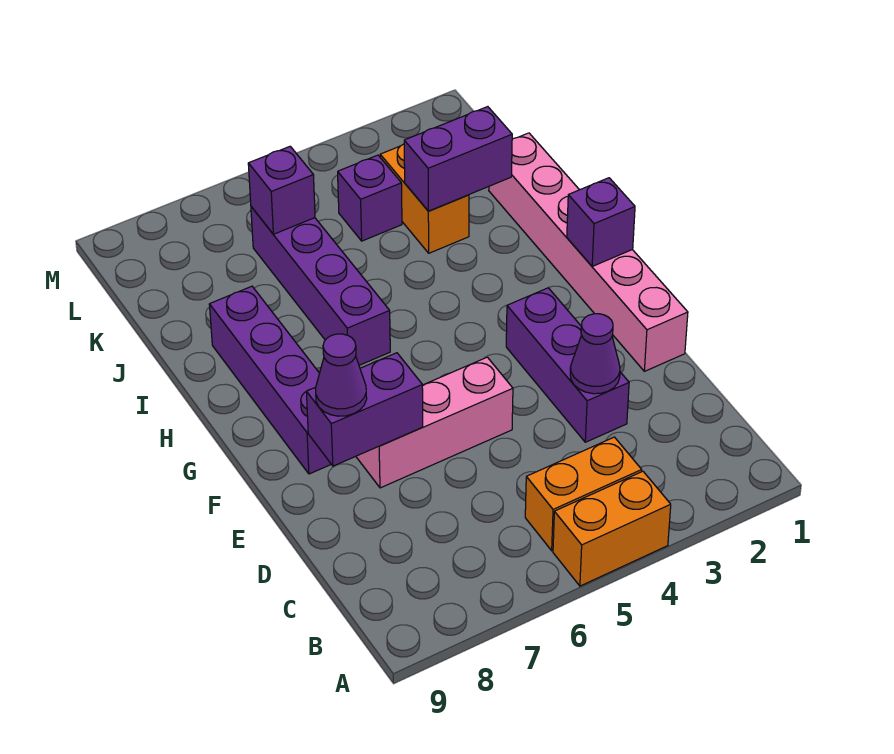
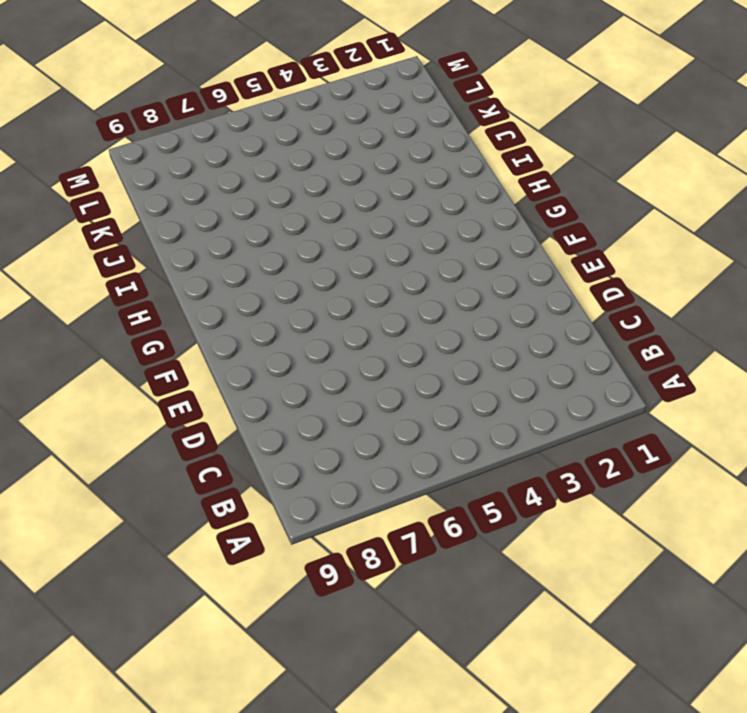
none -> orange brick A4:A5 level 1
none -> orange brick B4:B5 level 1
none -> purple brick D3:F3 level 1

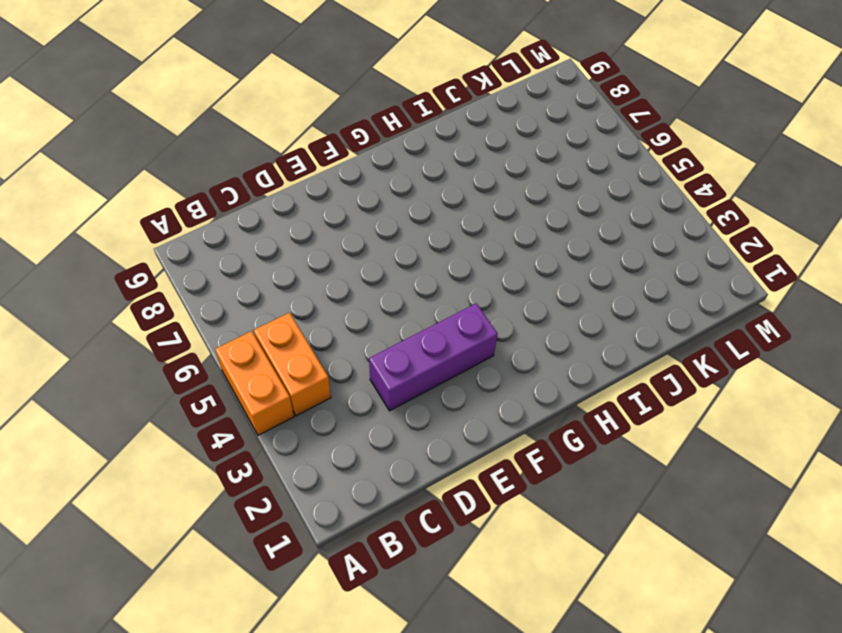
none -> pink brick E1:J1 level 1
none -> pink brick E5:E7 level 1
none -> purple brick F8:I8 level 1

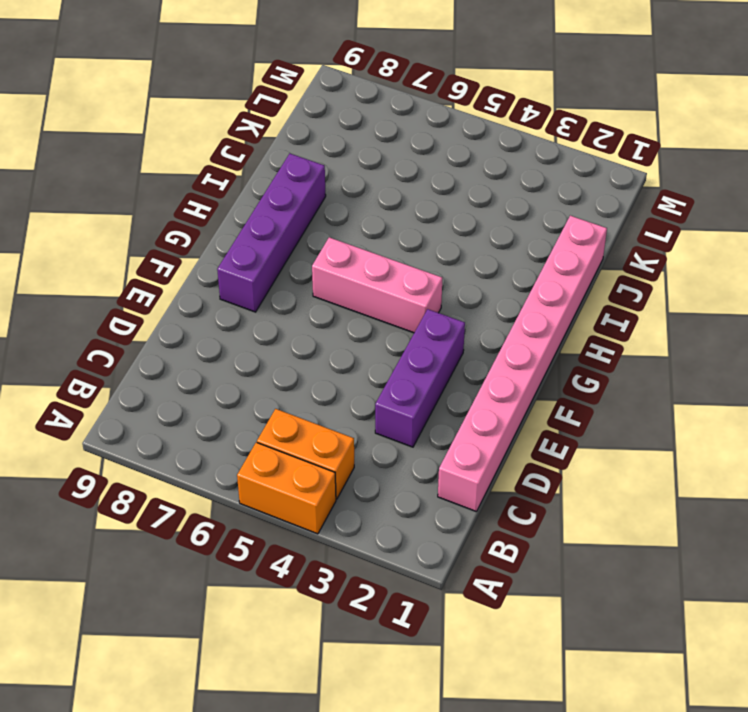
pink brick C1:J1 level 1 -> pink brick E1:J1 level 1
pink brick G4:G6 level 1 -> pink brick E5:E7 level 1
none -> purple brick H6:K6 level 1
none -> orange brick J3:K3 level 1
none -> purple brick K4 level 1

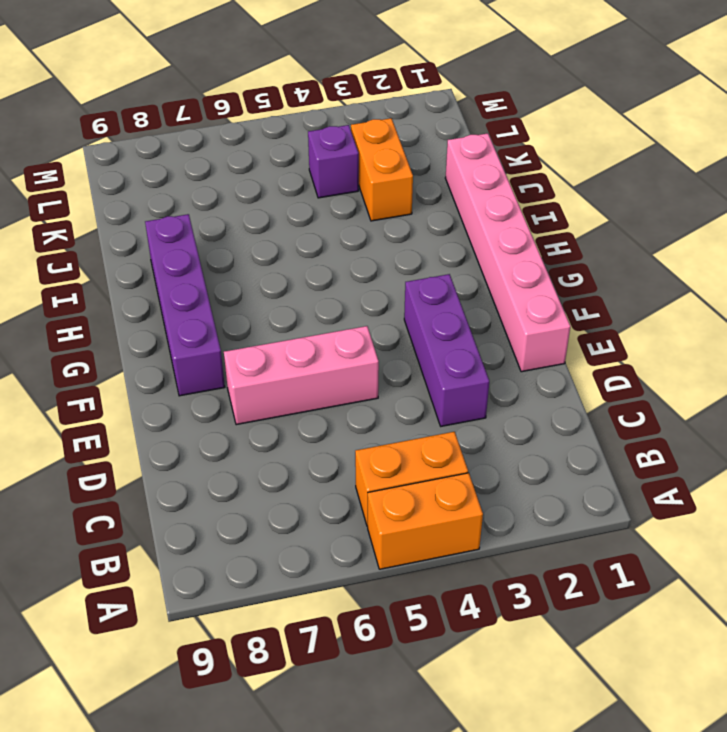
none -> purple brick H6:K6 level 1
none -> purple cone D3 level 2
none -> purple brick E7:E8 level 2

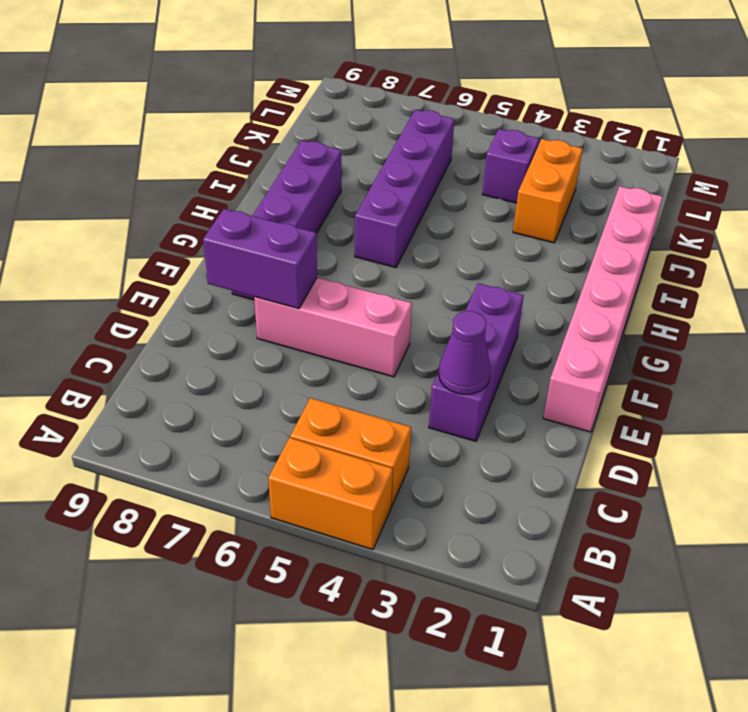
none -> purple brick G1 level 2
none -> purple brick J2:J3 level 2
none -> purple brick K6 level 2

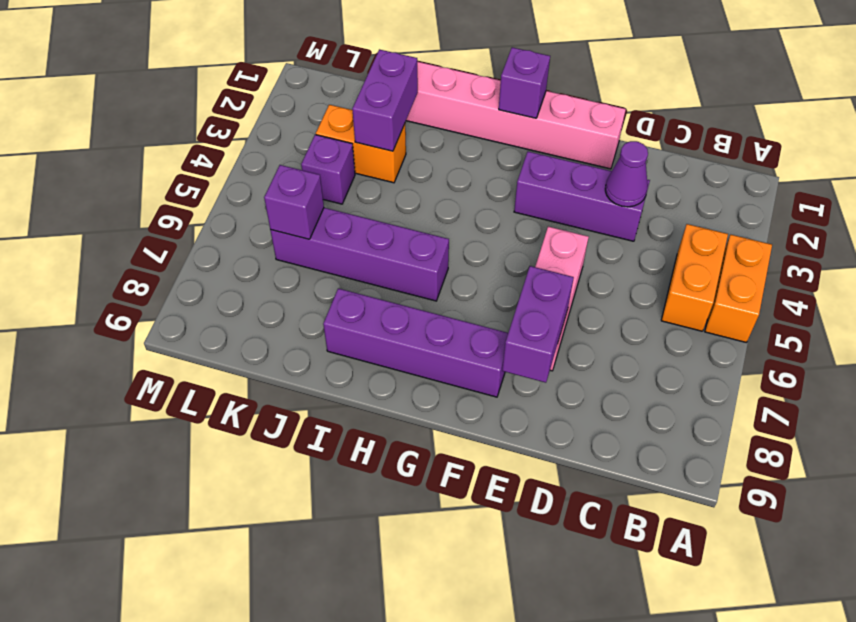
none -> purple cone E8 level 3

